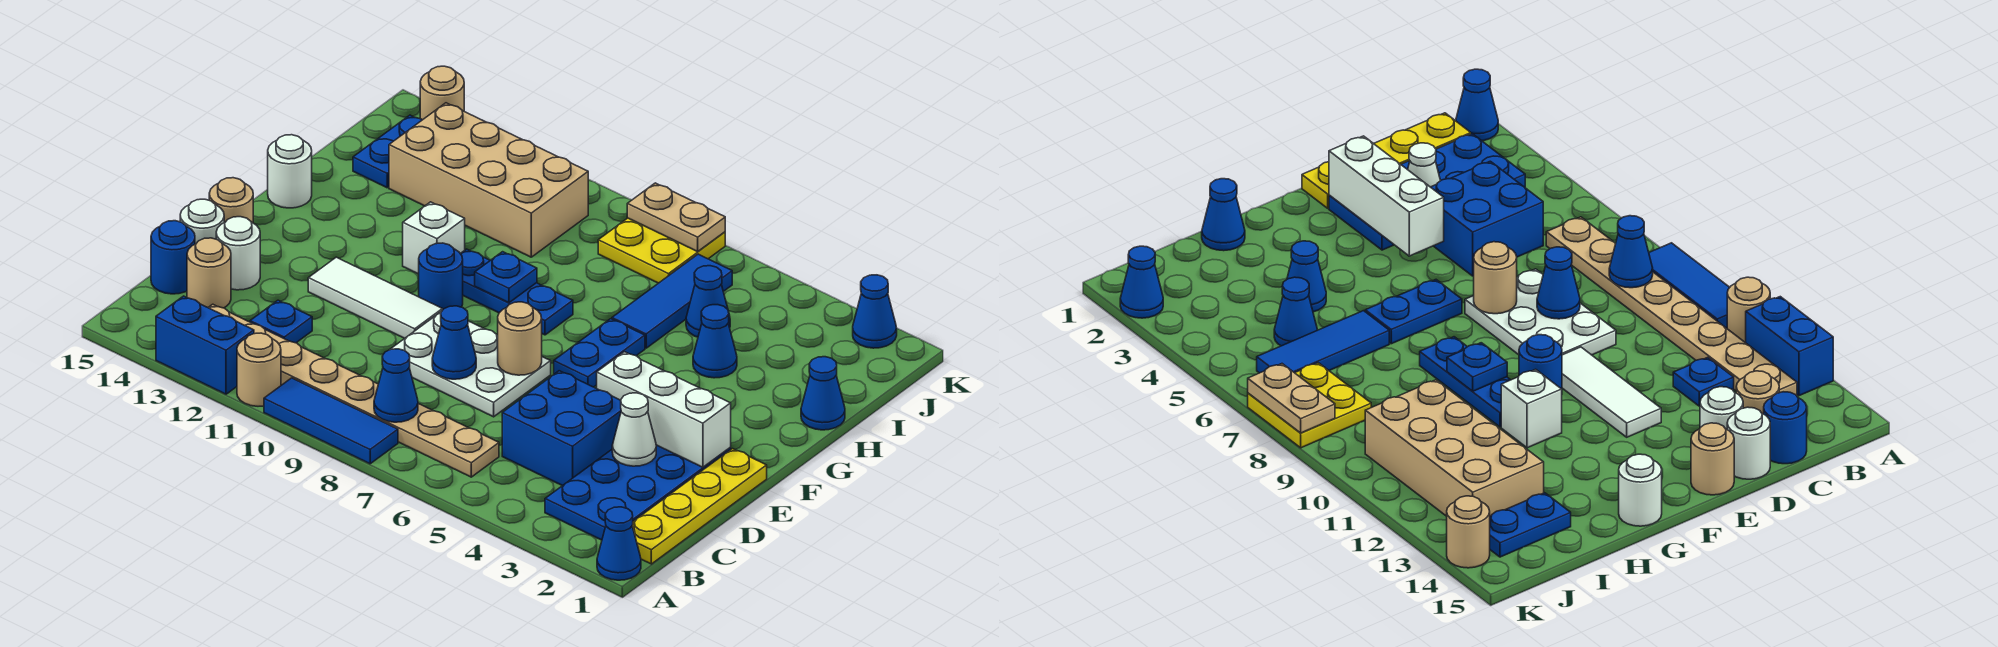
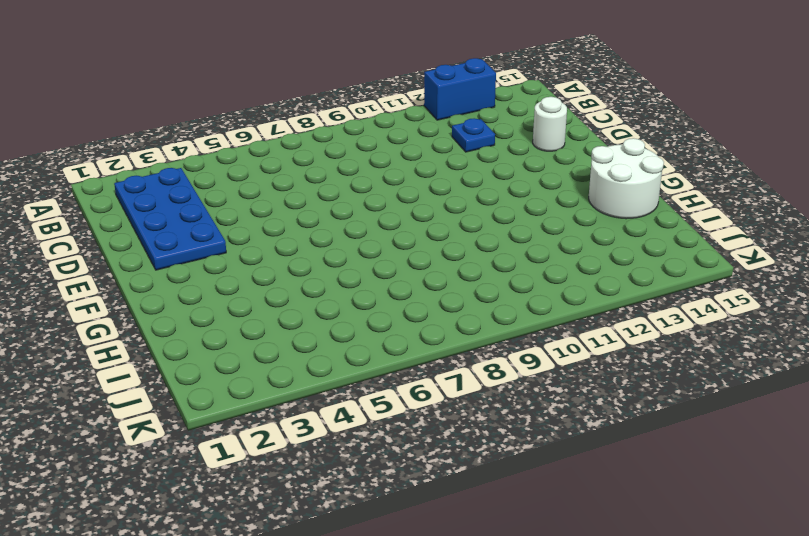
white round brick G14:H15 level 1 -> white round brick G15 level 1
none -> blue cone A1 level 1
none -> blue tile A8:A10 level 1
none -> tan round brick A11 level 1
none -> yellow plate B1:E1 level 1

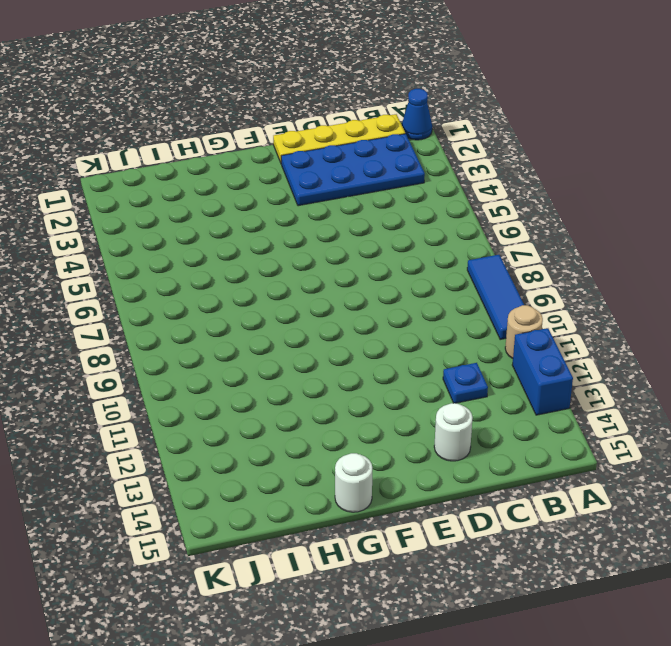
none -> tan plate B6:B13 level 1
none -> blue brick C4:D5 level 1
none -> tan round brick C14 level 1
none -> blue round brick C15 level 1

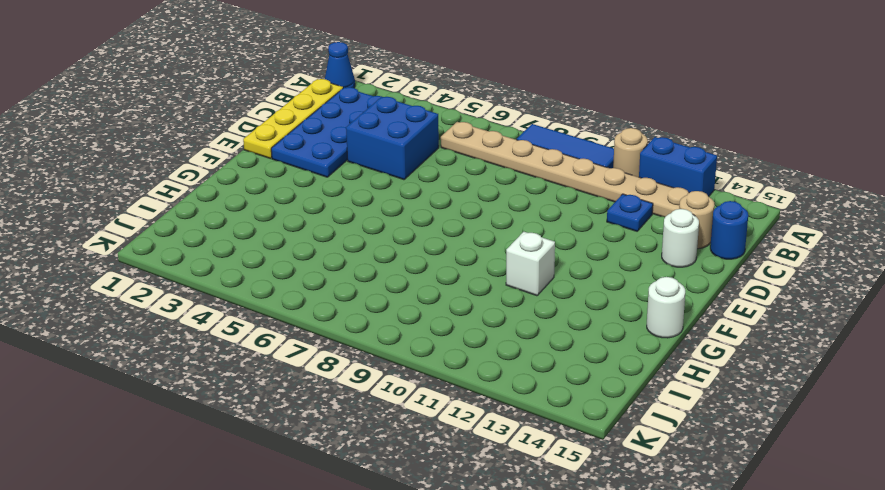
none -> white plate D7:E9 level 1
none -> white round brick D15 level 1
none -> white tile E10:E12 level 1
none -> tan round brick E15 level 1

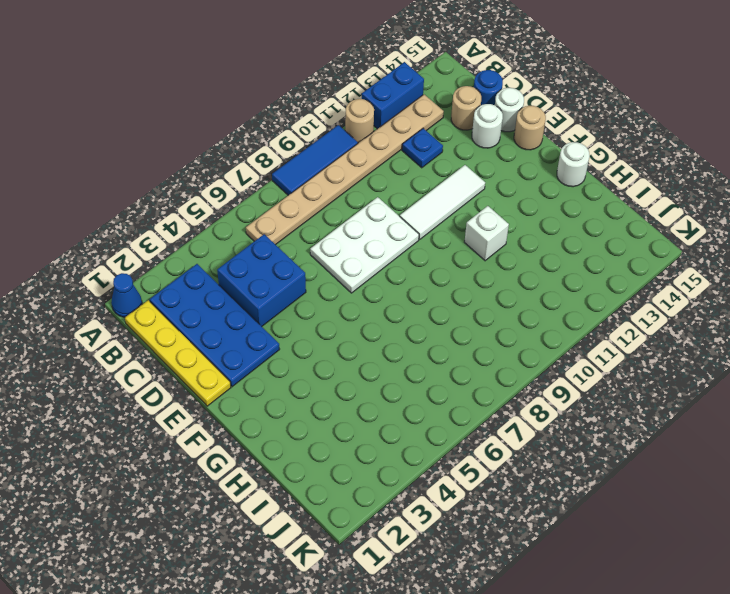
none -> blue plate F6:G6 level 1
none -> blue round brick F10 level 1
none -> blue plate G8:G10 level 1
none -> blue cone H1 level 1

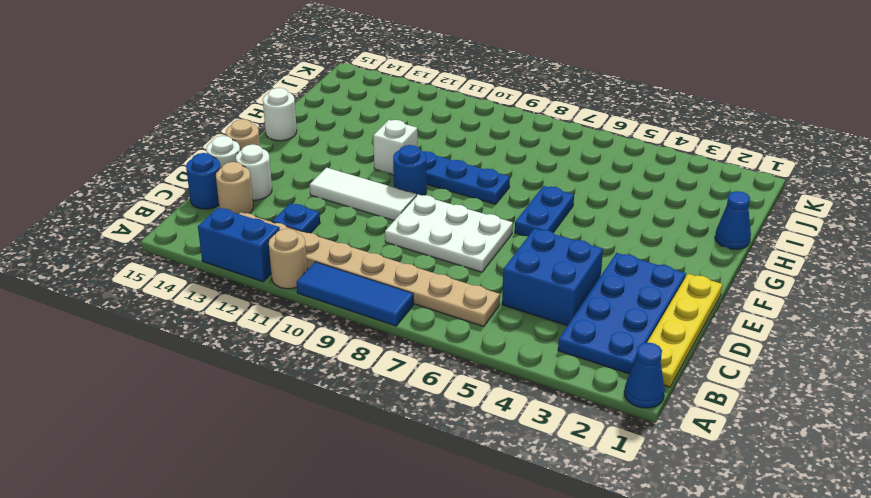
none -> blue cone H4 level 1
none -> blue tile H6:J6 level 1
none -> blue cone I5 level 1
none -> tan brick I10:J13 level 1

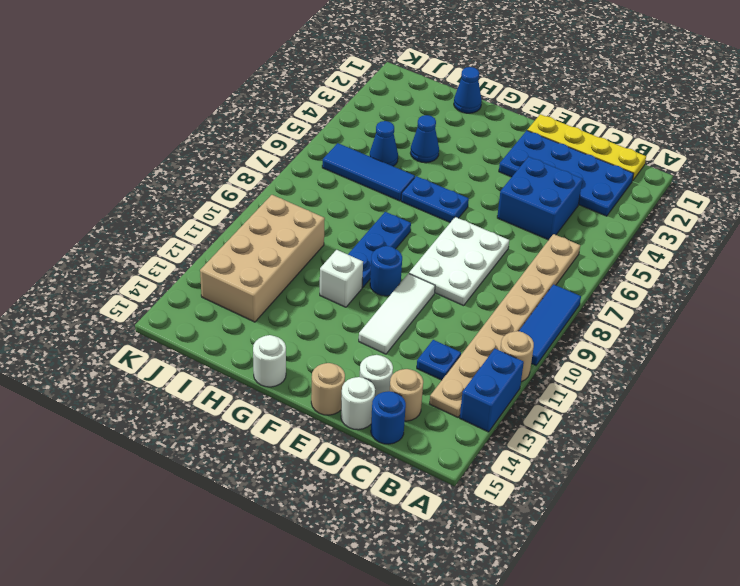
none -> blue cone A1 level 1
none -> blue plate I14:J14 level 1
none -> yellow plate J7:K8 level 1
none -> blue cone K2 level 1

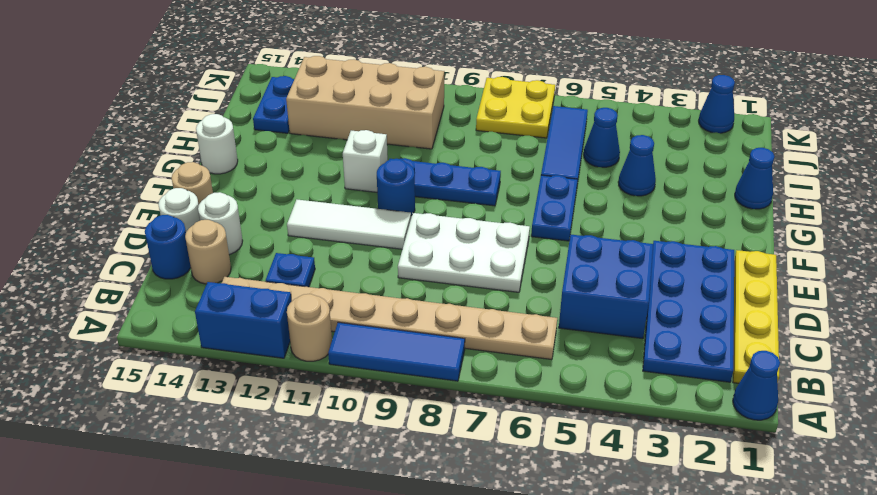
none -> tan round brick K14 level 1
none -> blue cone B8 level 2
none -> white cone D3 level 2
none -> blue cone D8 level 2

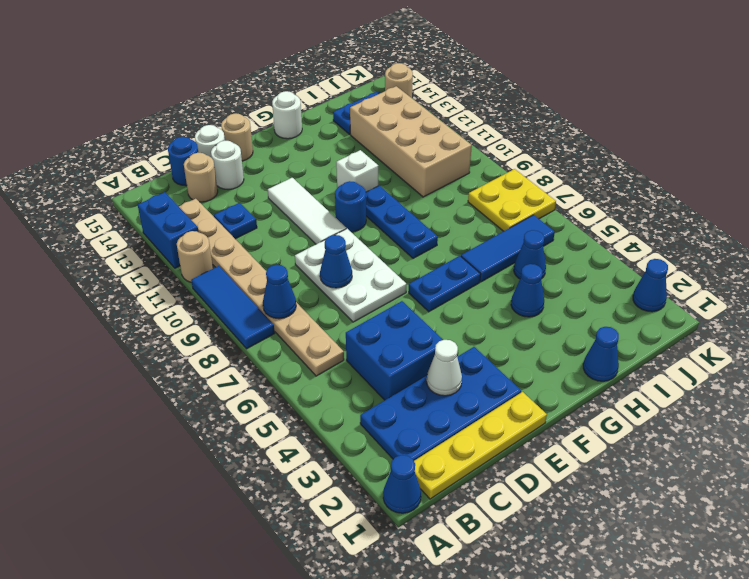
none -> white brick E2:E4 level 2
none -> tan round brick E7 level 2
none -> blue plate G9 level 2
none -> tan plate K7:K8 level 2

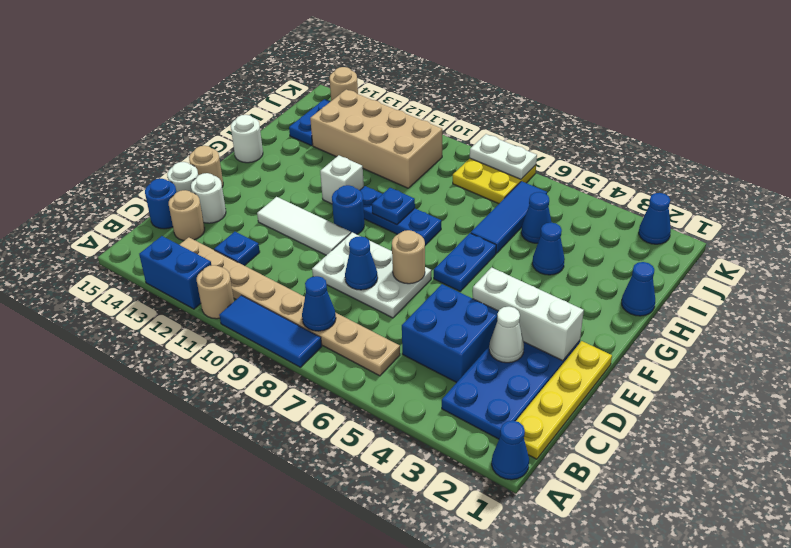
white plate K7:K8 level 2 -> tan plate K7:K8 level 2

